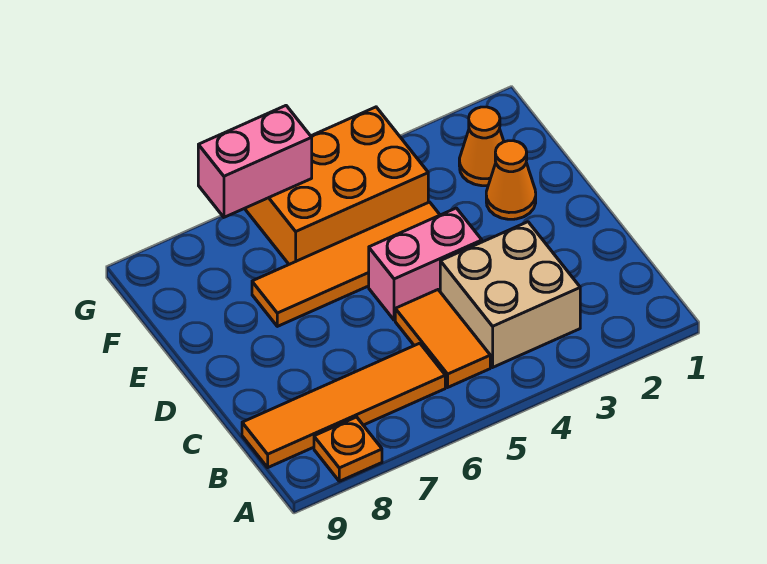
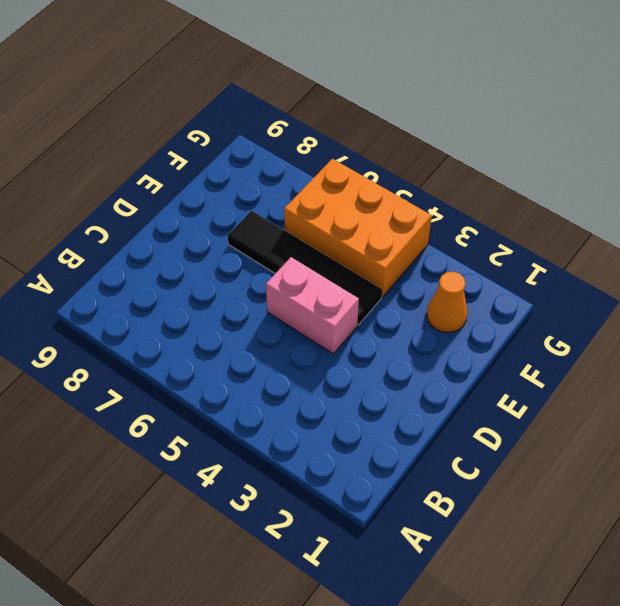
black tile E4:E7 level 1 -> orange tile E4:E7 level 1
none -> orange plate A8 level 1
none -> tan brick B3:C4 level 1

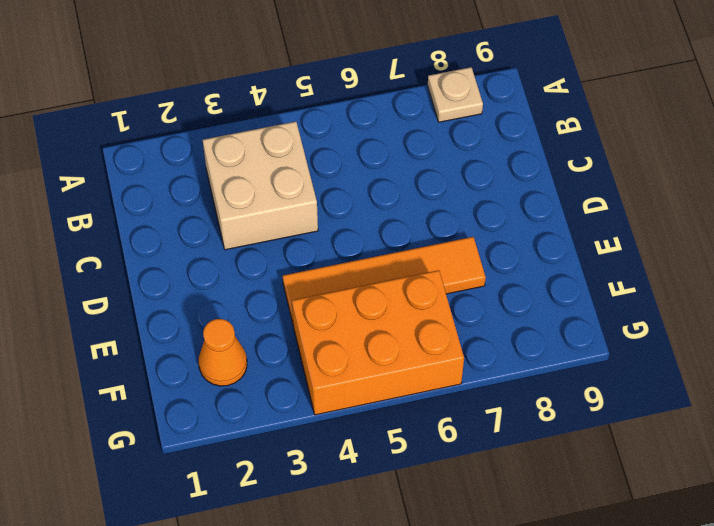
tan plate A8 level 1 -> orange plate A8 level 1
none -> orange tile B5:C5 level 1
none -> orange tile B6:B9 level 1

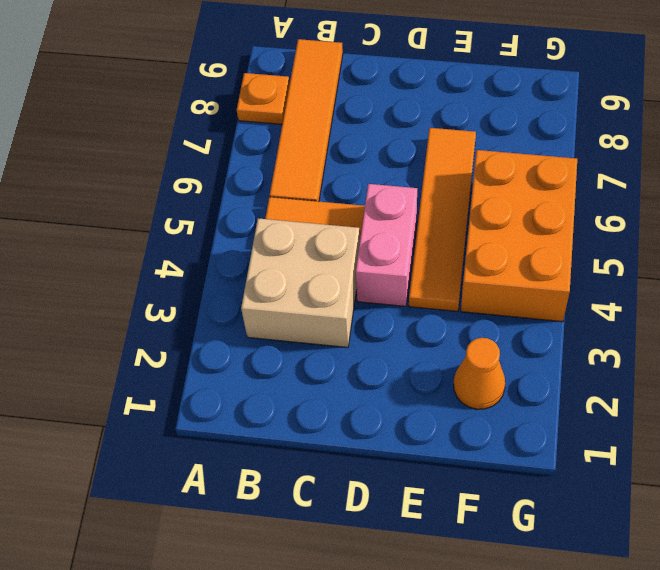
none -> orange cone E2 level 1
none -> pink brick G6:G7 level 2

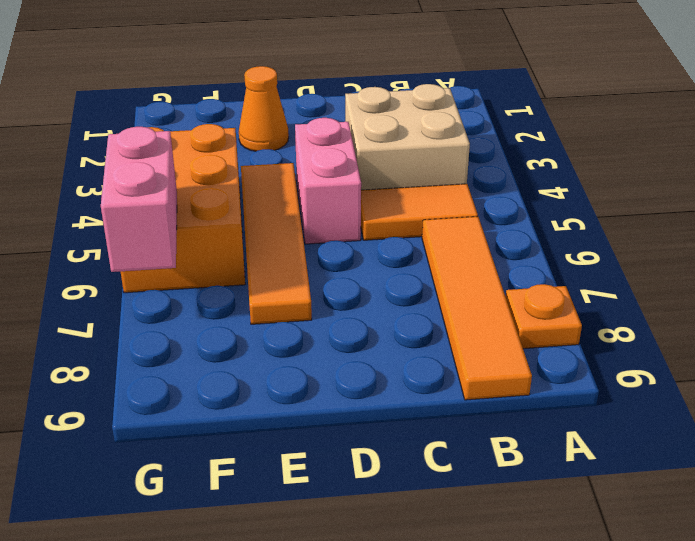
none -> orange cone F2 level 1

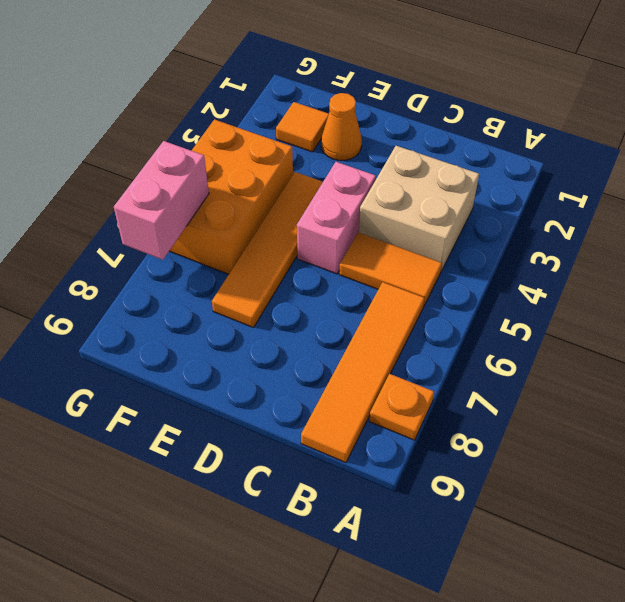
orange tile F2 level 1 -> orange cone F2 level 1

